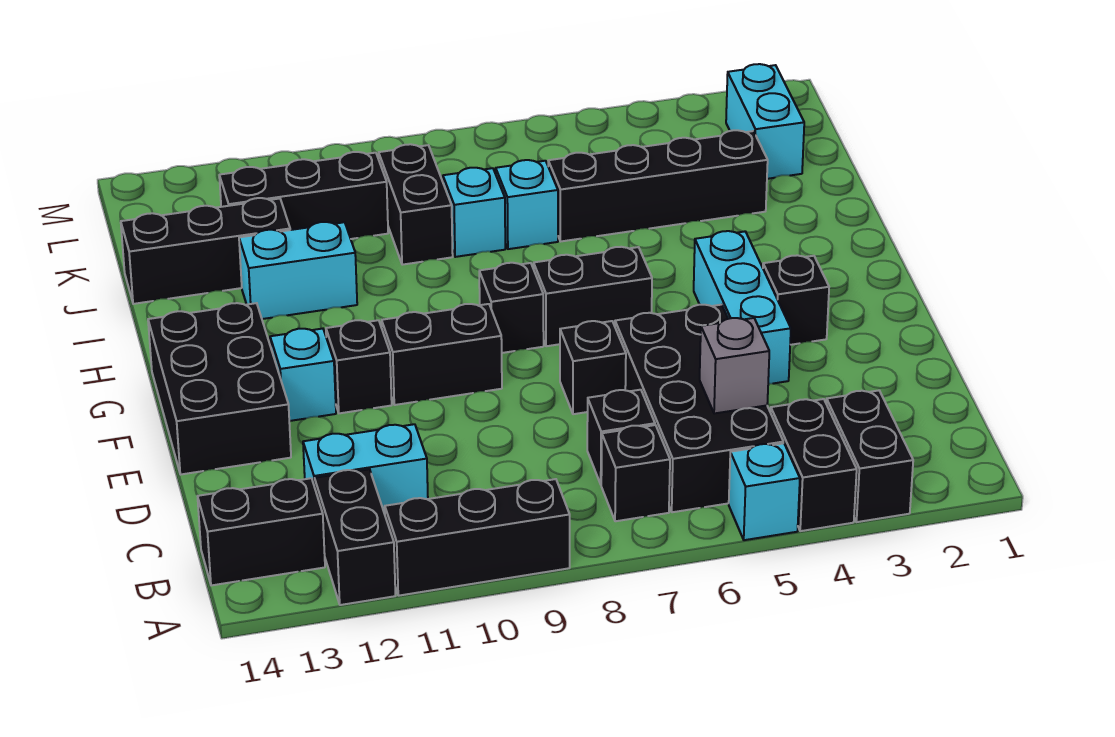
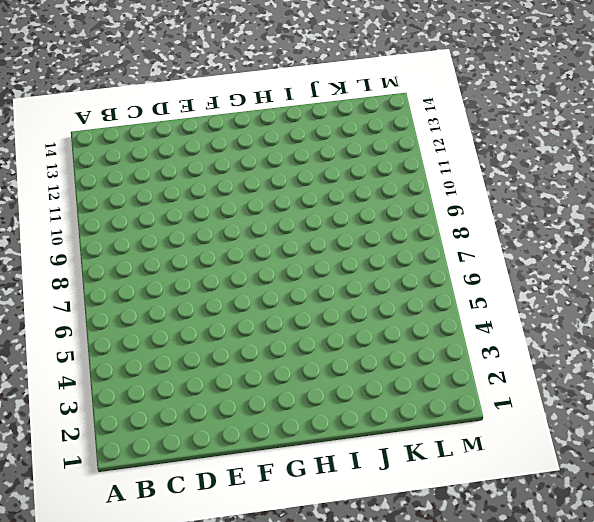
none -> black brick A3:B3 level 1
none -> black brick A4:B4 level 1
none -> cyan brick A5 level 1

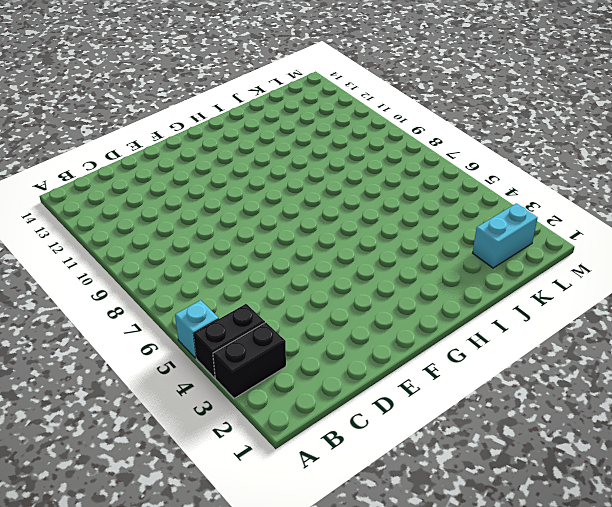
none -> black brick A9:A11 level 1
none -> black brick A12:B12 level 1
none -> black brick B5:E6 level 1

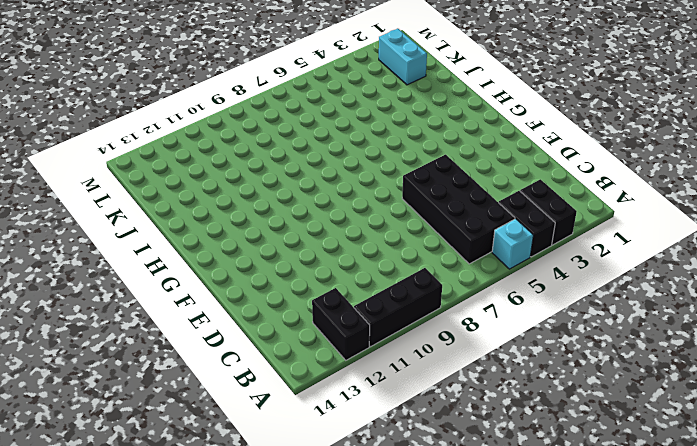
none -> black brick B7 level 1
none -> black brick B13:B14 level 1
none -> black brick C7 level 1

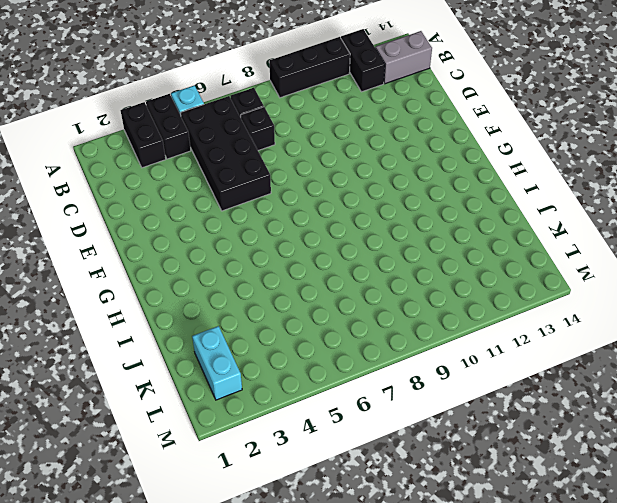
grey brick B13:B14 level 1 -> black brick B13:B14 level 1
none -> cyan brick C11:C12 level 1
none -> cyan brick E4:G4 level 1
none -> black brick E7 level 1

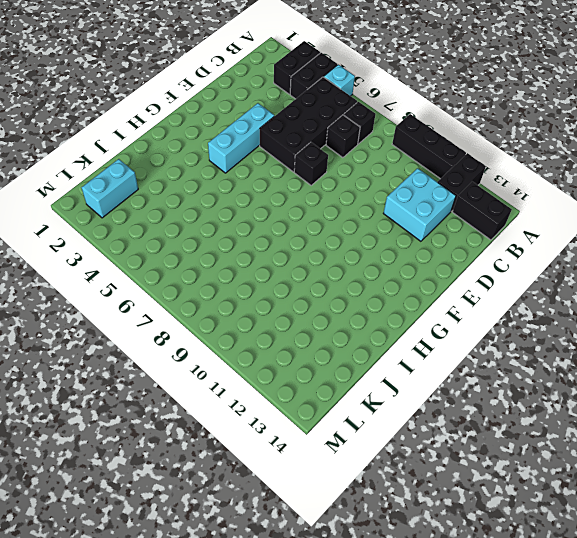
cyan brick C11:D12 level 1 -> cyan brick C11:C12 level 1
none -> black brick E13:G14 level 1
none -> black brick F3 level 1
none -> black brick F9:F10 level 1

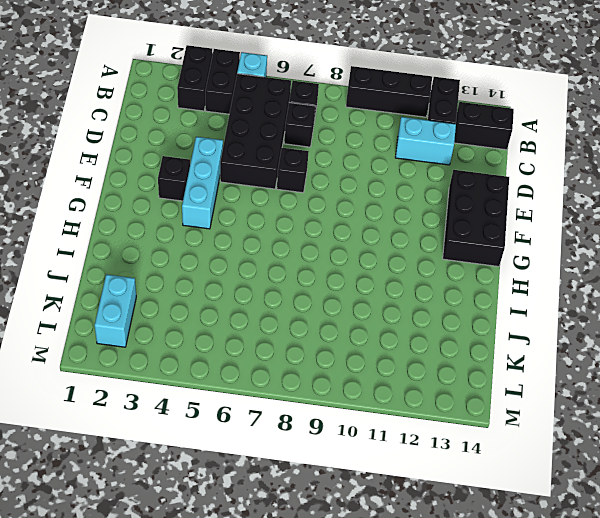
none -> black brick F9:F10 level 1
none -> black brick F11 level 1
none -> cyan brick F12 level 1

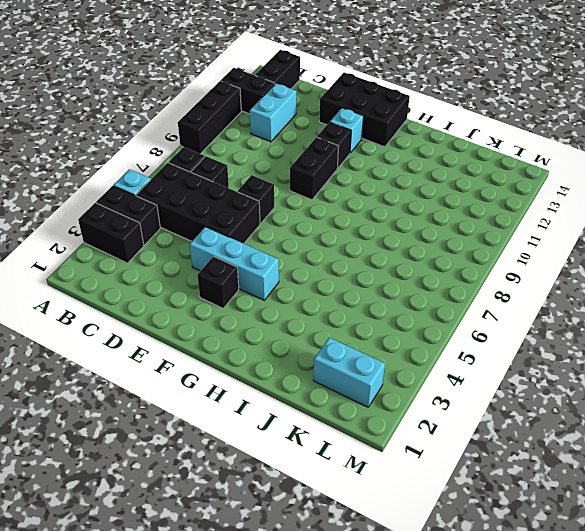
none -> black brick G6:G7 level 1
none -> black brick G8 level 1
none -> cyan brick I11:I12 level 1

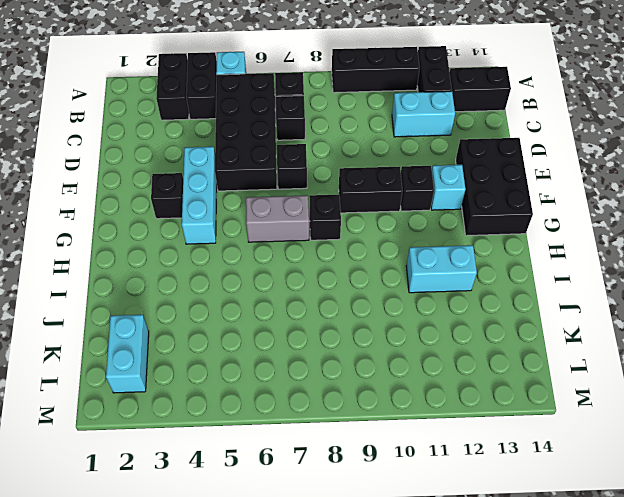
grey brick G6:G7 level 1 -> black brick G6:G7 level 1
none -> black brick J3:J6 level 1
none -> cyan brick J7 level 1
none -> cyan brick J8 level 1

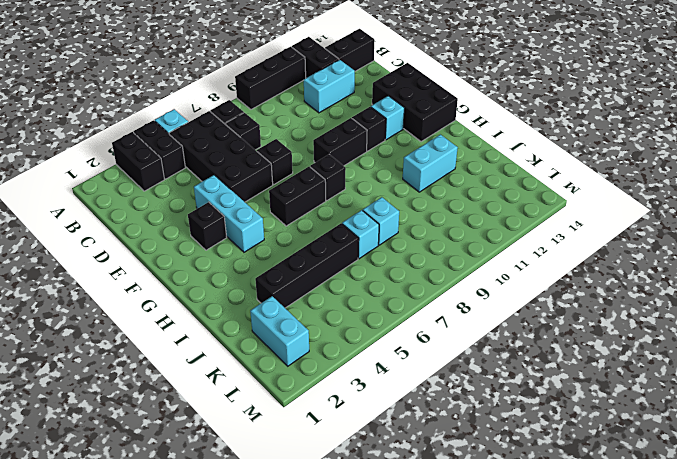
none -> black brick J9:K9 level 1
none -> black brick J12:J14 level 1
none -> black brick K10:K12 level 1

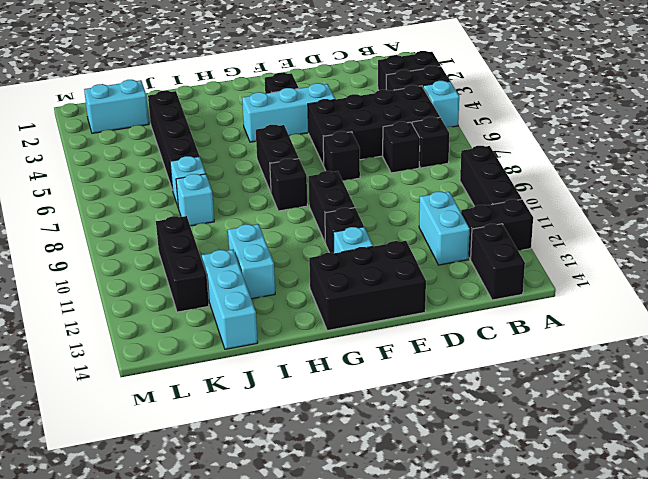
cyan brick J12:J14 level 1 -> black brick J12:J14 level 1
none -> black brick J9:K9 level 1
none -> grey brick C5 level 2

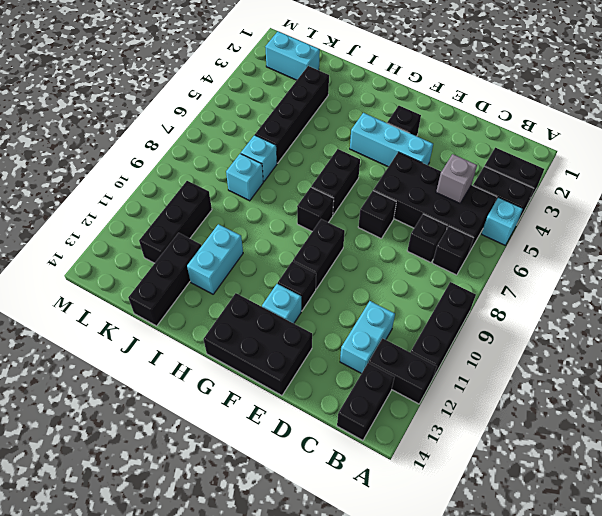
none -> black brick J9:K9 level 1

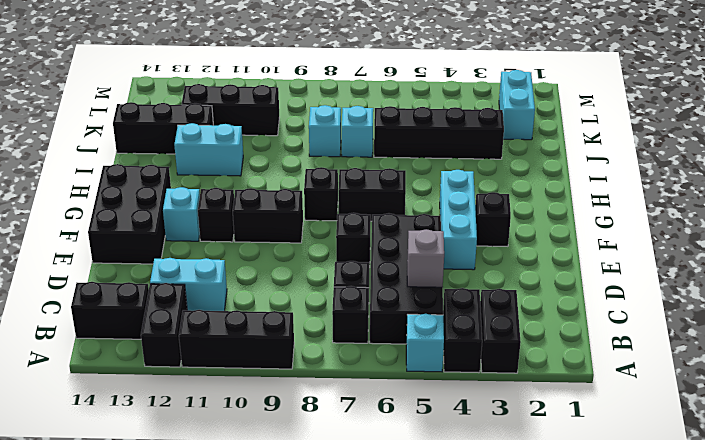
none -> black brick J9:K9 level 1

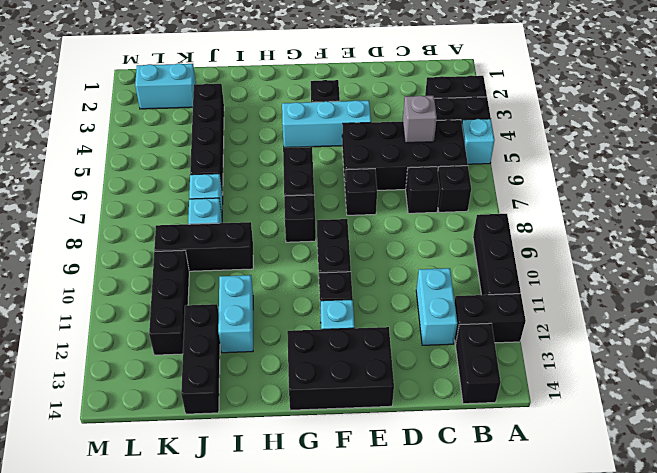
black brick I9:K9 level 1 -> black brick J9:K9 level 1

